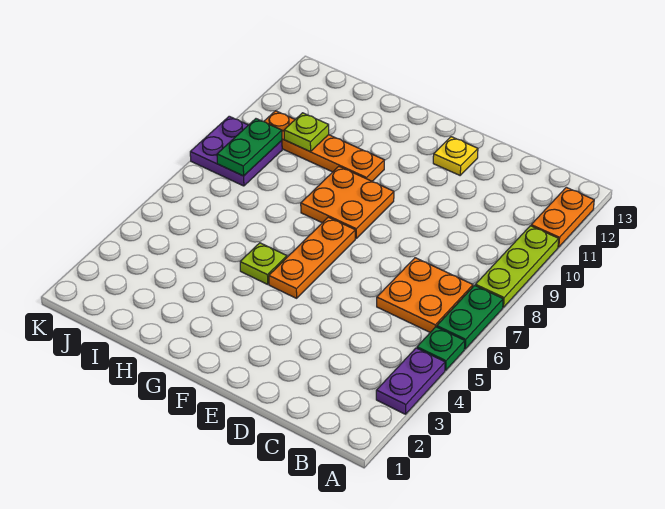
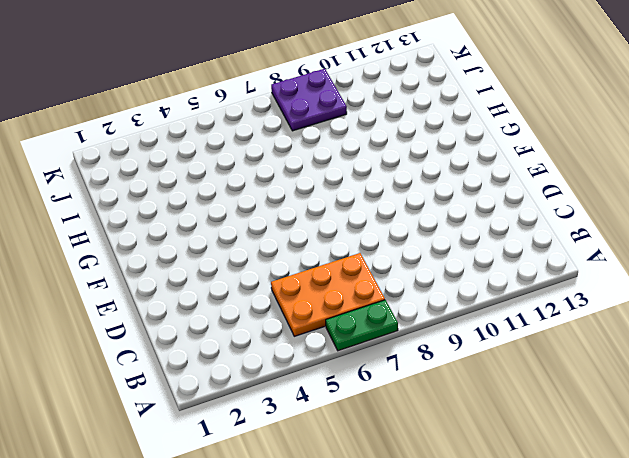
orange plate B5:C7 level 1 -> orange plate B6:C7 level 1
none -> purple plate A3:A4 level 1
none -> green plate A5 level 1
none -> lime plate A8:A10 level 1

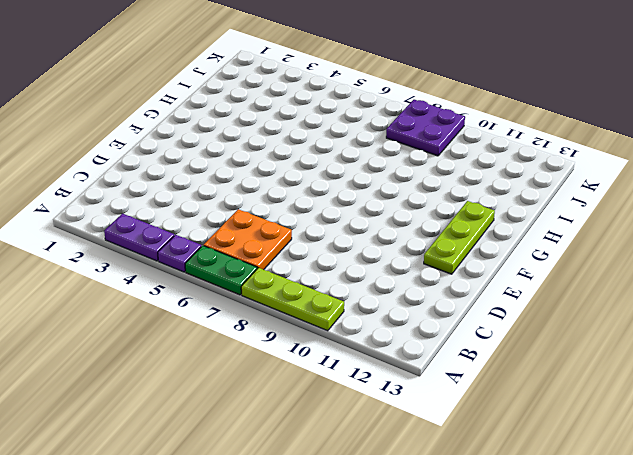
purple plate A5 level 1 -> green plate A5 level 1
lime plate E12:G12 level 1 -> yellow plate E12 level 1
none -> orange plate A11:A12 level 1
none -> orange plate F5:F7 level 1
none -> orange plate F8:G9 level 1

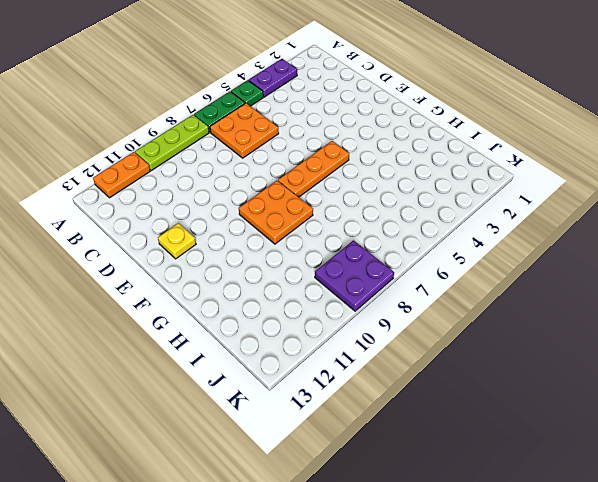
none -> lime plate G5 level 1
none -> orange plate G10:J10 level 1
none -> lime plate I10 level 2

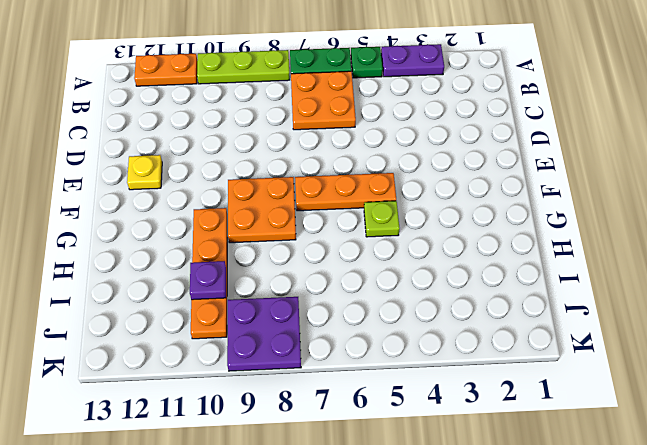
purple plate I10 level 2 -> lime plate I10 level 2
none -> green plate J8:J9 level 2

